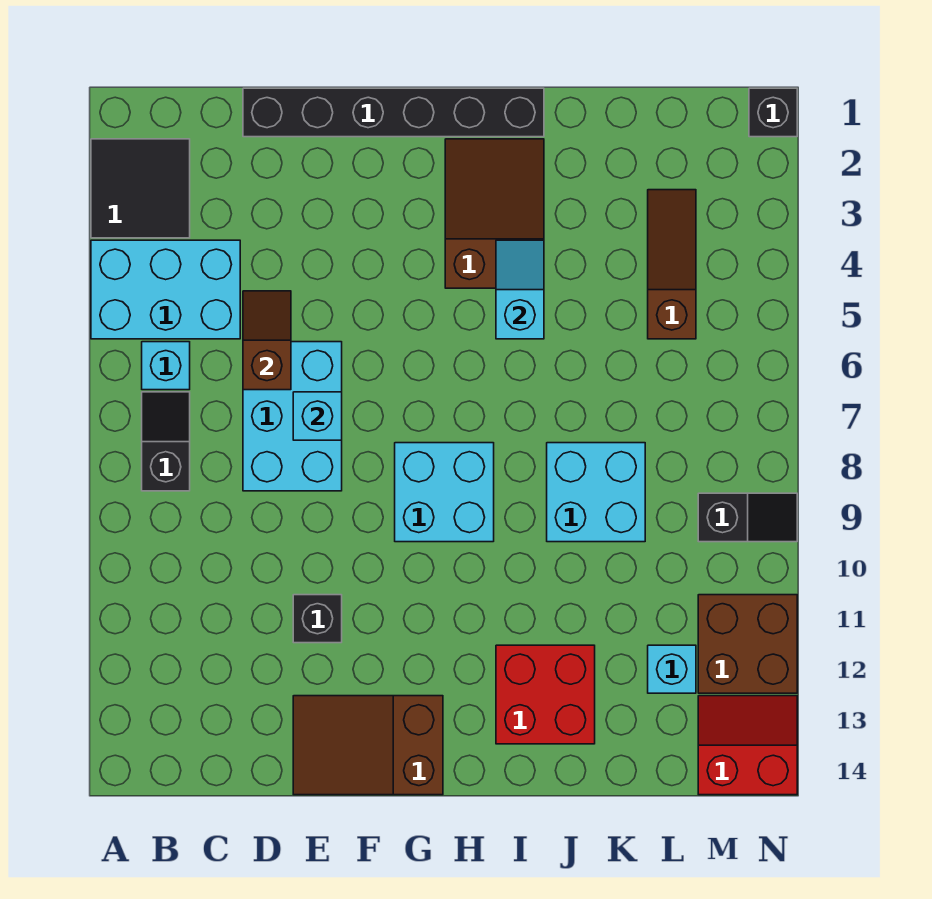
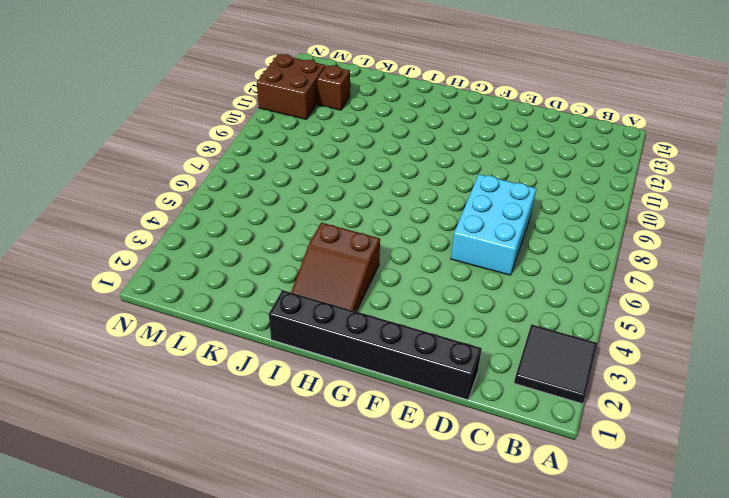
brown brick L12 level 1 -> cyan brick L12 level 1
none -> cyan brick A4:C5 level 1
none -> cyan brick B6 level 1
none -> black slope B7:B8 level 1 top 8

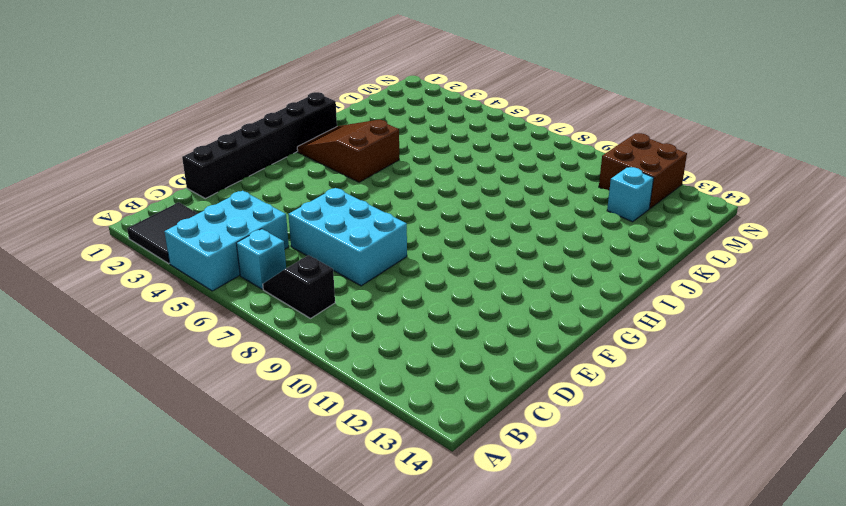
none -> black brick E11 level 1
none -> brown slope E13:G14 level 1 top G
none -> cyan brick G8:H9 level 1

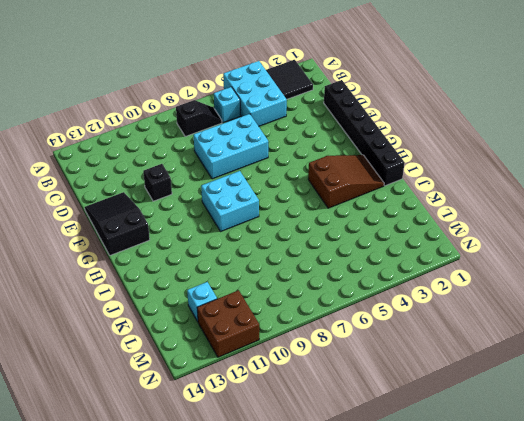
black slope E13:G14 level 1 top G -> brown slope E13:G14 level 1 top G
none -> red brick I12:J13 level 1
none -> cyan brick J8:K9 level 1
none -> brown slope L3:L5 level 1 top 5

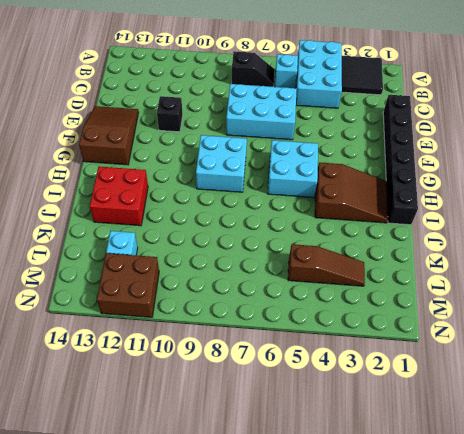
cyan brick G5:H6 level 1 -> cyan brick J8:K9 level 1
none -> black slope M9:N9 level 1 top M
none -> red slope M13:N14 level 1 top 14
none -> black brick N1 level 1

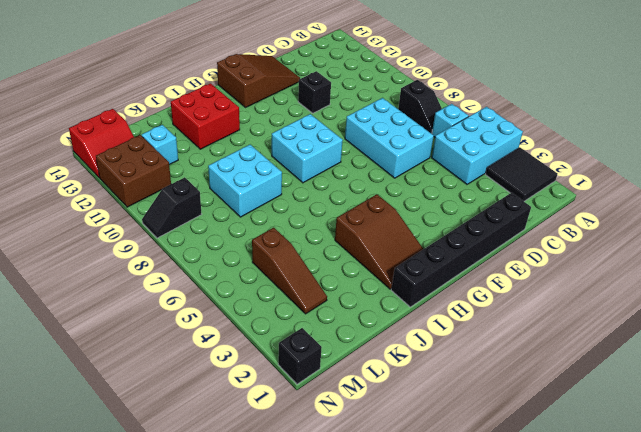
none -> brown slope D5:D6 level 2 top 6
none -> cyan brick E7 level 2
none -> cyan slope I4:I5 level 2 top 5

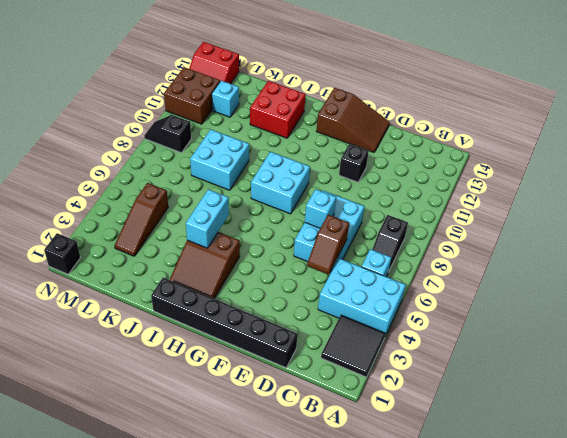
cyan brick I4:I5 level 2 -> cyan slope I4:I5 level 2 top 5

